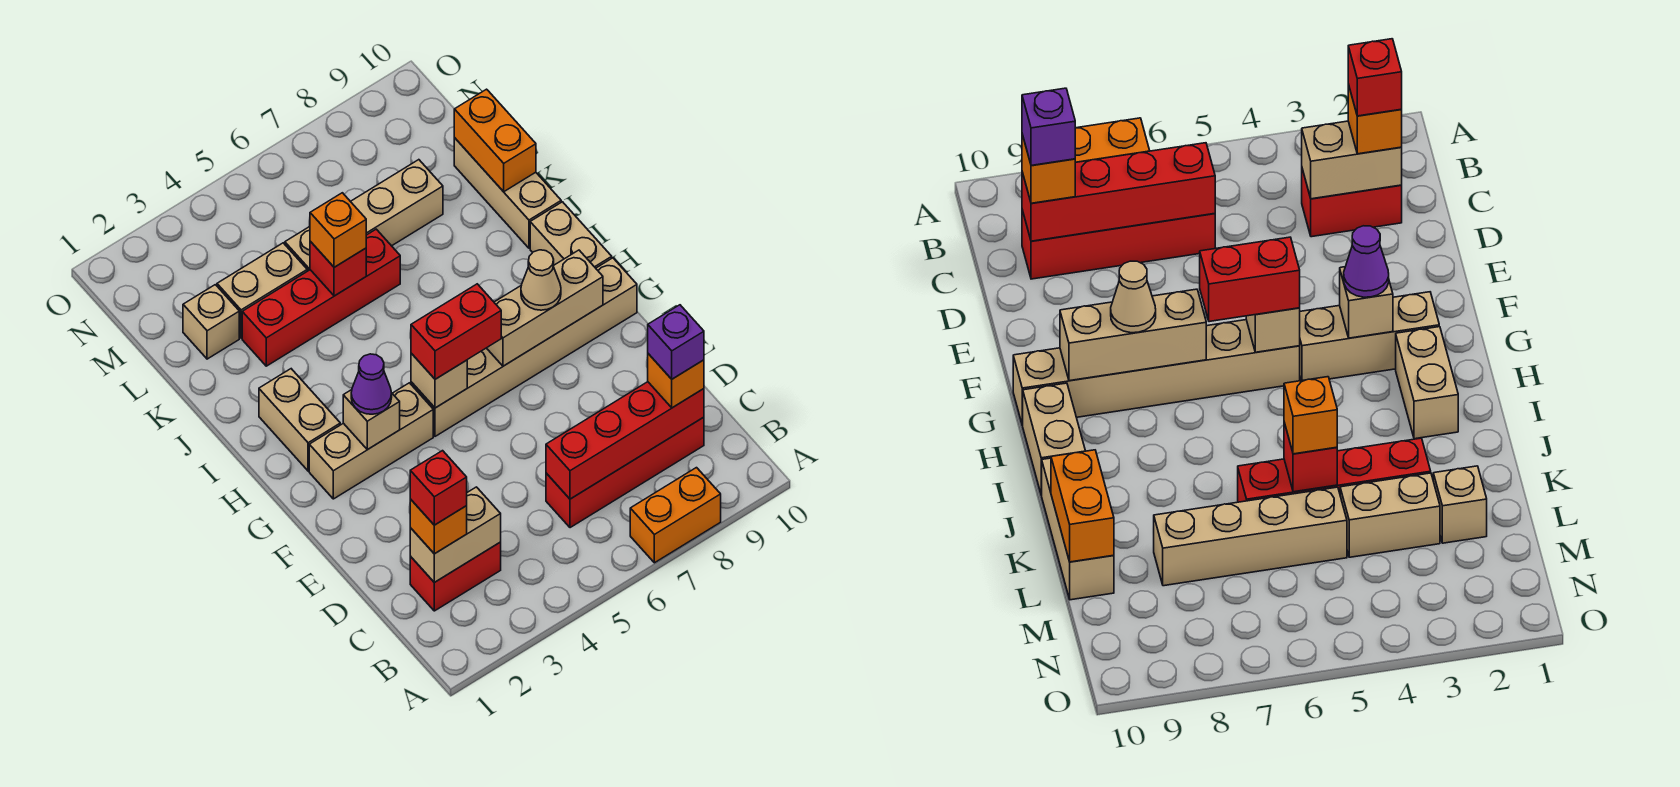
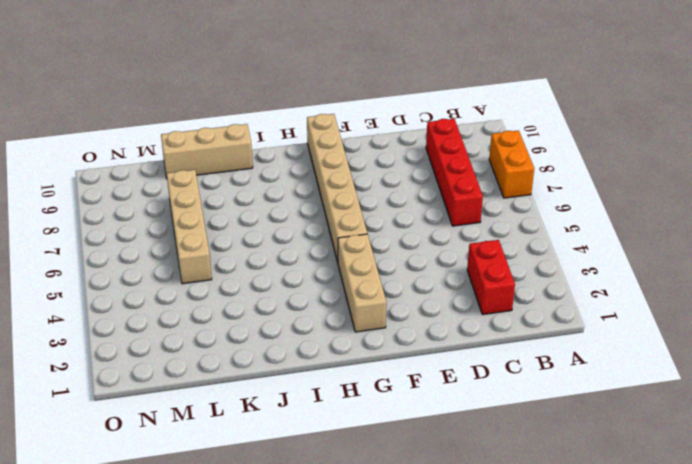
none -> tan brick H2:I2 level 1
none -> tan brick H10:I10 level 1
none -> red brick K3:K6 level 1

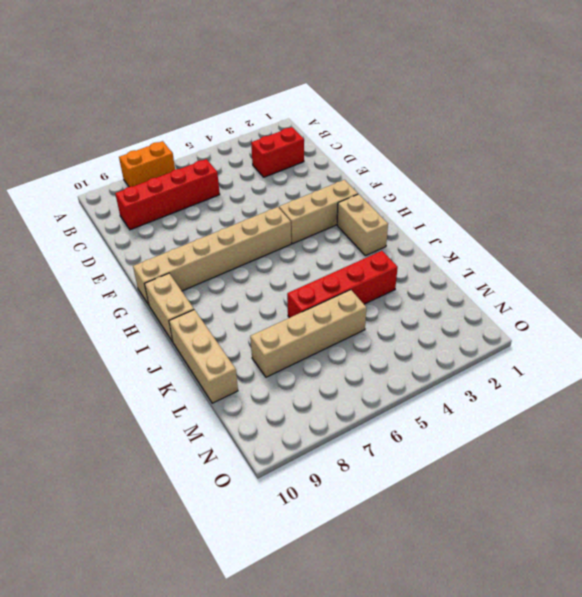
none -> tan brick L2 level 1
none -> tan brick L3:L4 level 1
none -> tan brick C2:C3 level 2

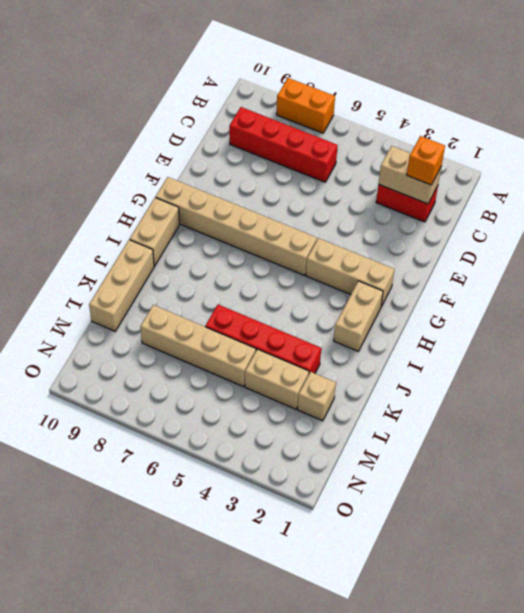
none -> red brick C6:C9 level 2
none -> tan brick G3 level 2
none -> tan brick G5 level 2

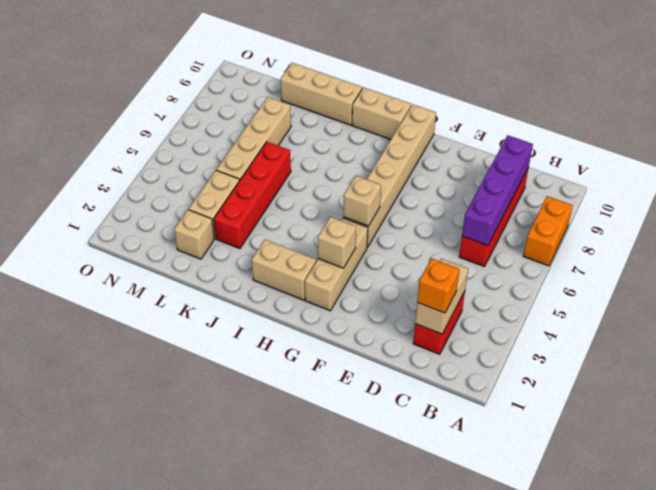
purple brick C6:C9 level 2 -> red brick C6:C9 level 2
none -> tan brick G7:G9 level 2
none -> red brick K5 level 2
none -> orange brick K10:L10 level 2

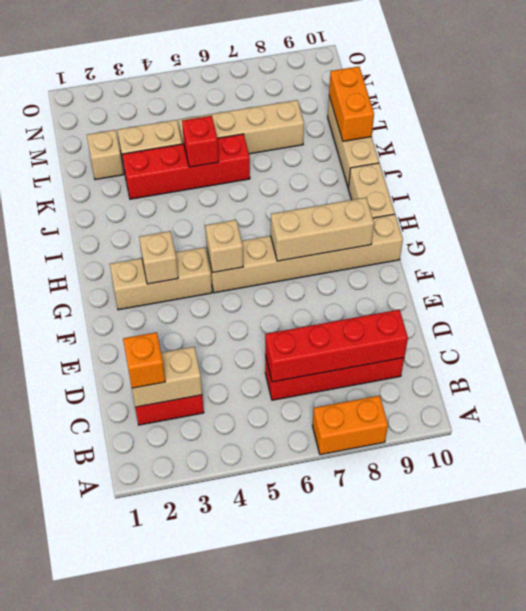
none -> tan brick H2:I2 level 1
none -> orange brick C9 level 3
none -> purple cone G3 level 3

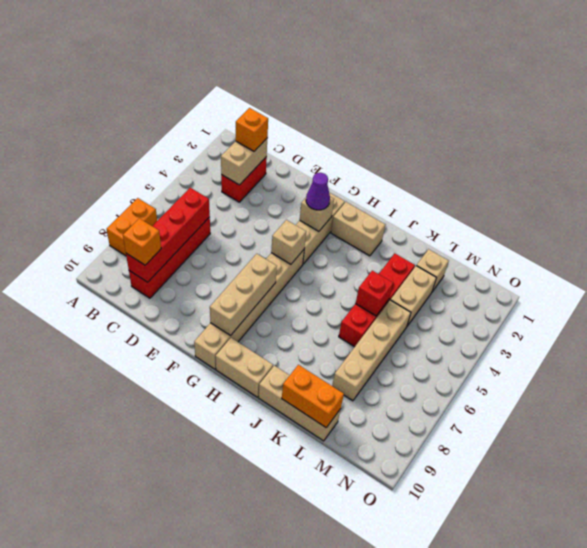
none -> red brick G5:G6 level 3
none -> tan cone G8 level 3
none -> orange brick K5 level 3

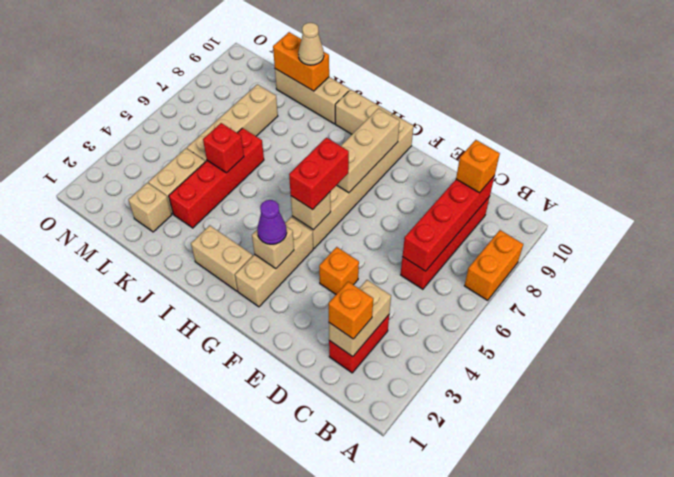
orange brick E4 level 1 -> orange brick K5 level 3
tan cone K10 level 3 -> tan cone G8 level 3
none -> red brick C2 level 4
none -> purple brick C9 level 4

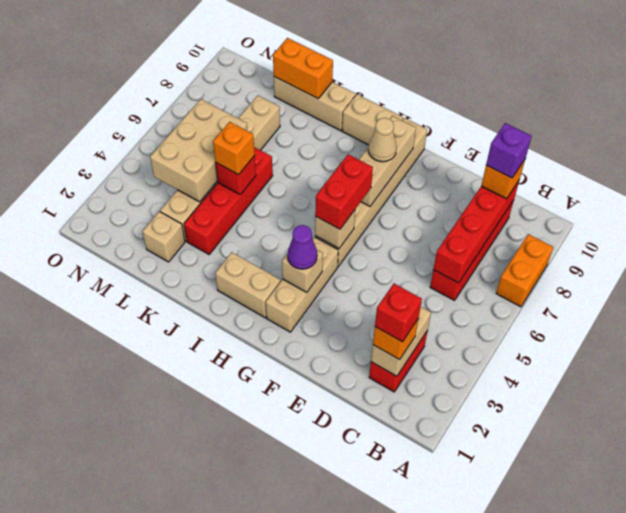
tan brick L4:M6 level 2 -> none

